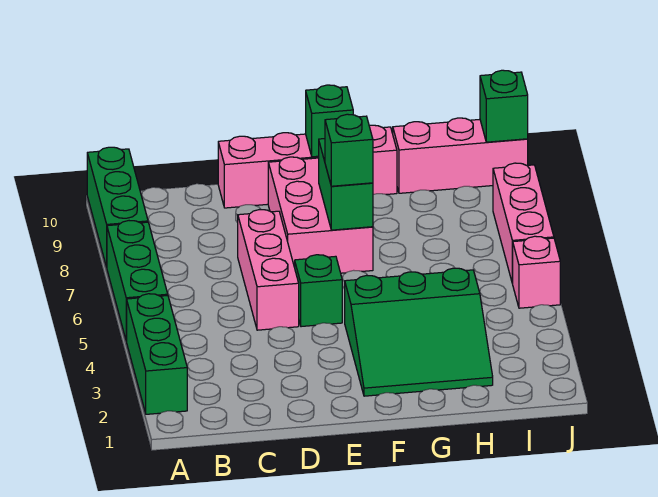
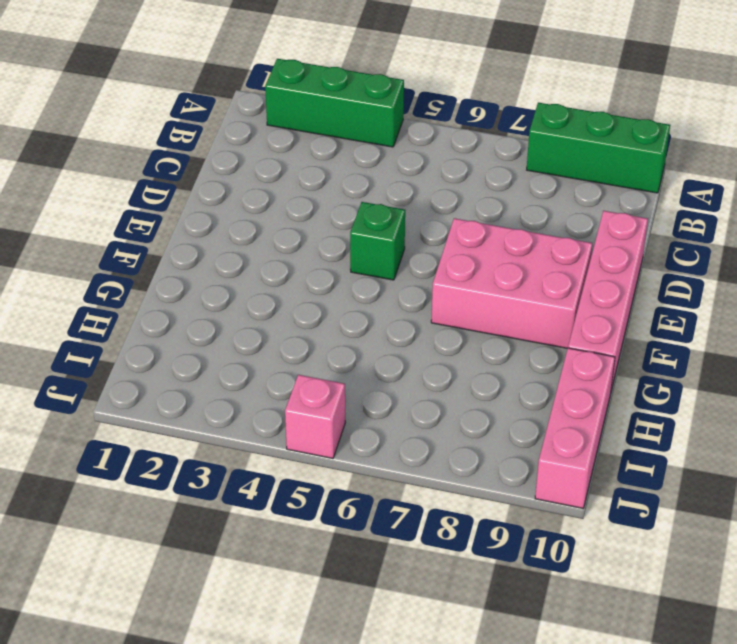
none -> green brick A5:A7 level 1
none -> pink brick D5:D7 level 1
none -> green slope F2:H4 level 1 top 4

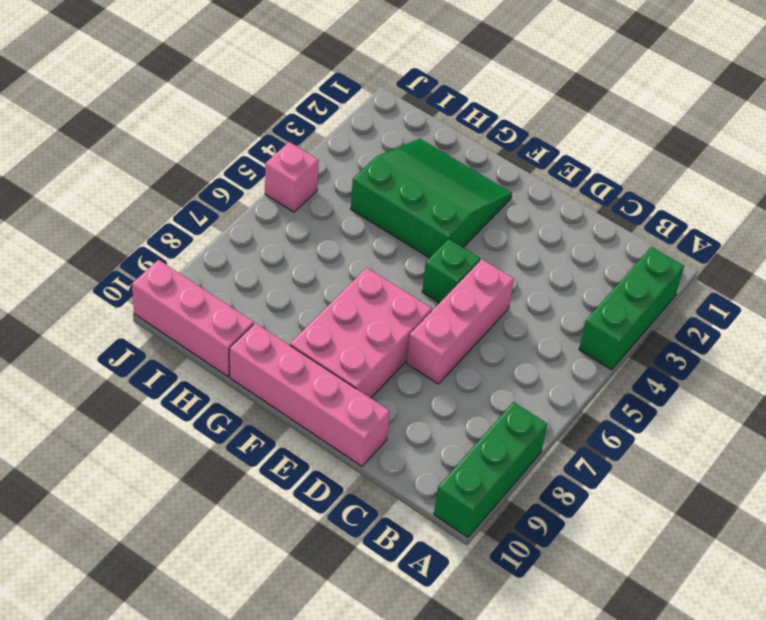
none -> green brick A5:A7 level 1
none -> pink brick J6:J8 level 1
none -> green brick F7:F8 level 2

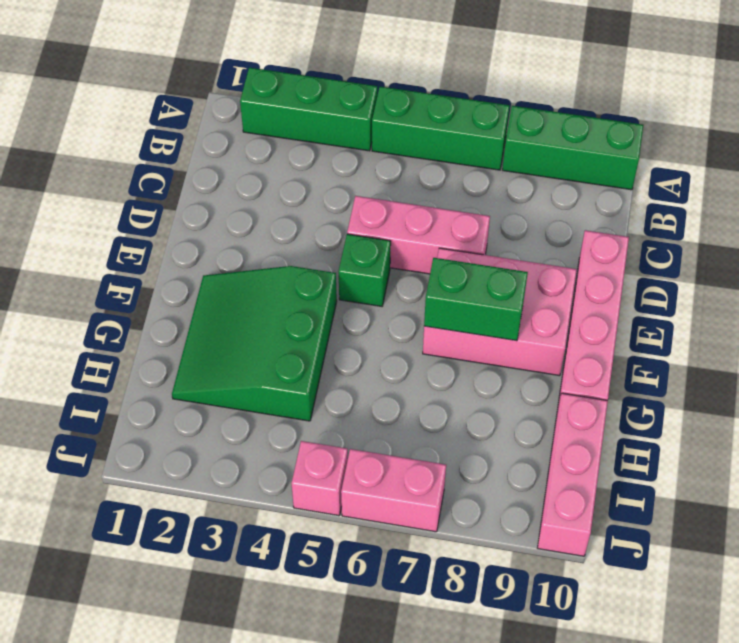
pink brick J6:J7 level 1 -> pink brick J6:J8 level 1
none -> green brick F10 level 2
none -> green brick J10 level 2
none -> green brick F7 level 3

